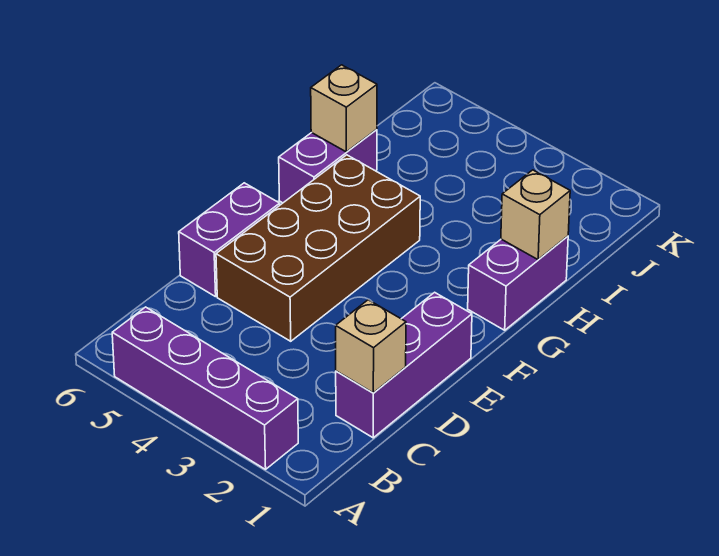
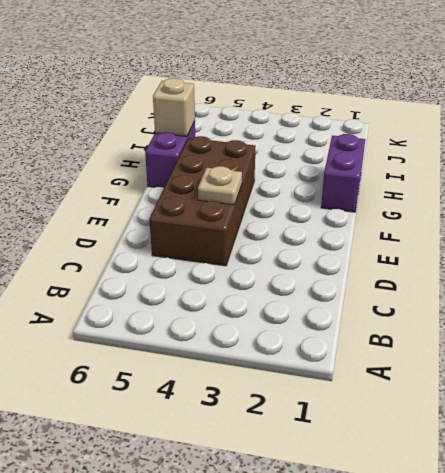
tan plate E4 level 2 -> none
none -> purple brick A2:A5 level 1
none -> purple brick C1:E1 level 1

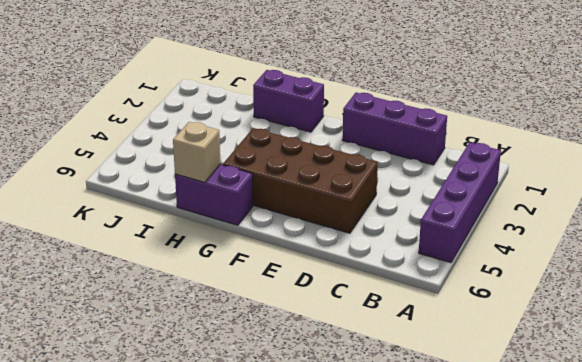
none -> purple brick D6:E6 level 1
none -> tan brick C1 level 2

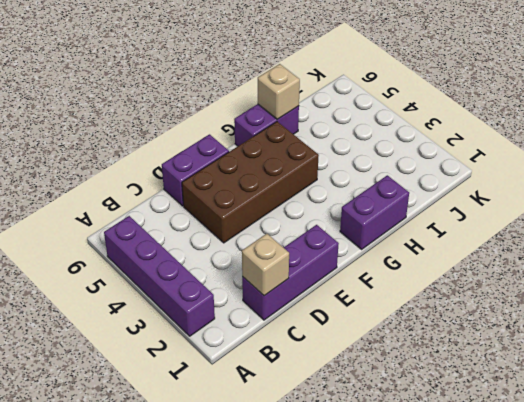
none -> tan brick H1 level 2

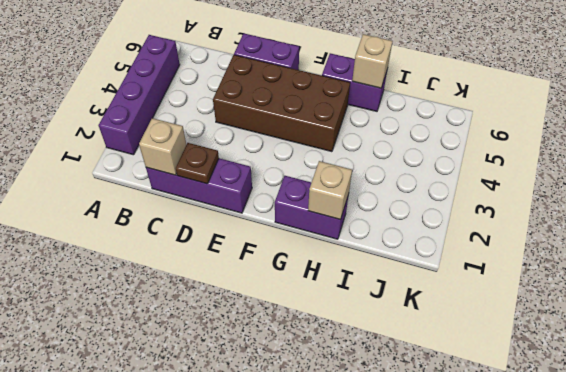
brown plate D1 level 2 -> none

